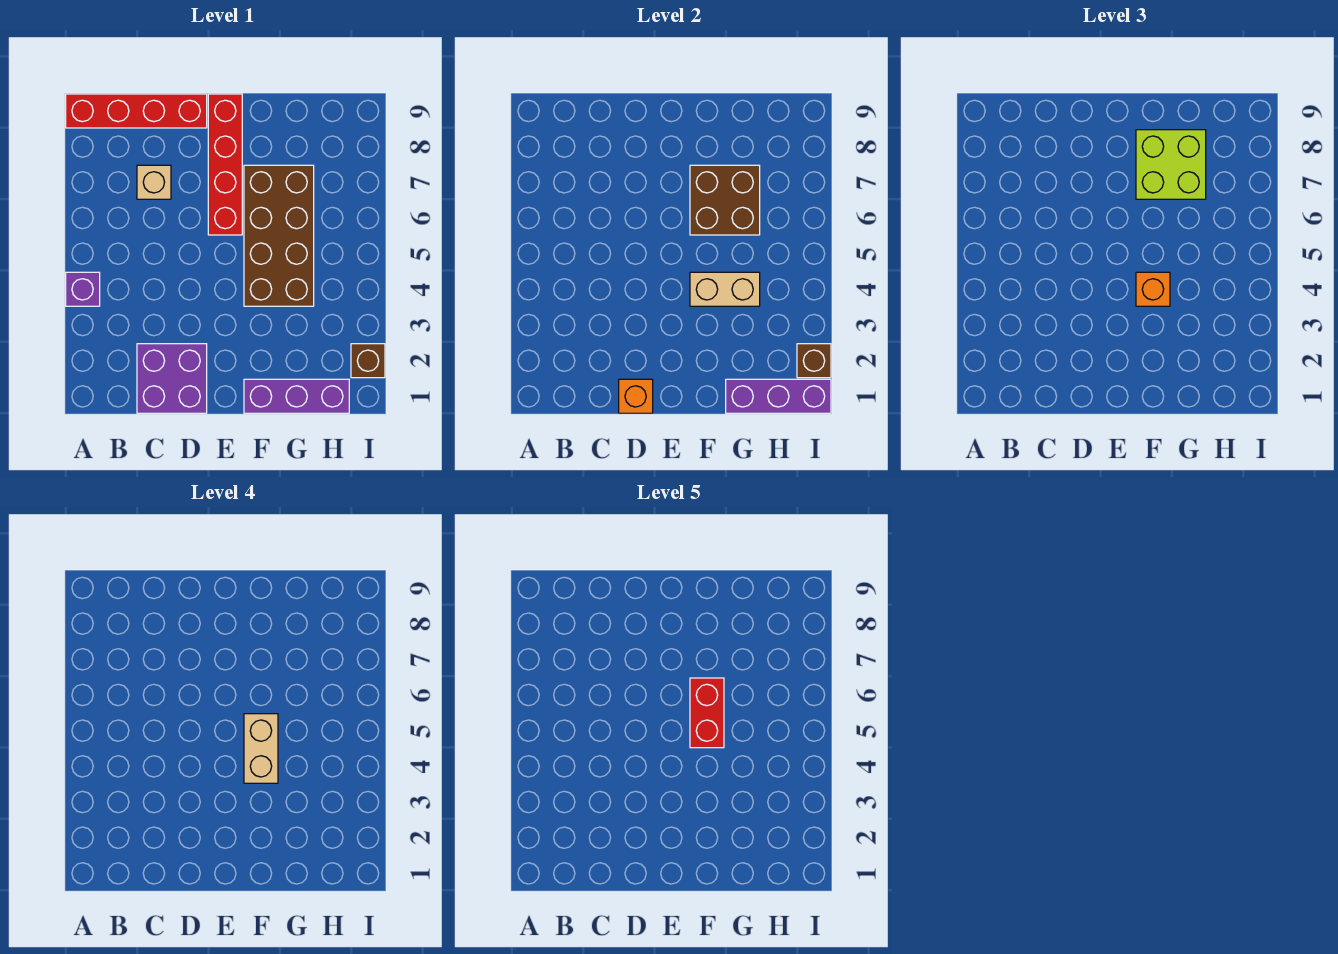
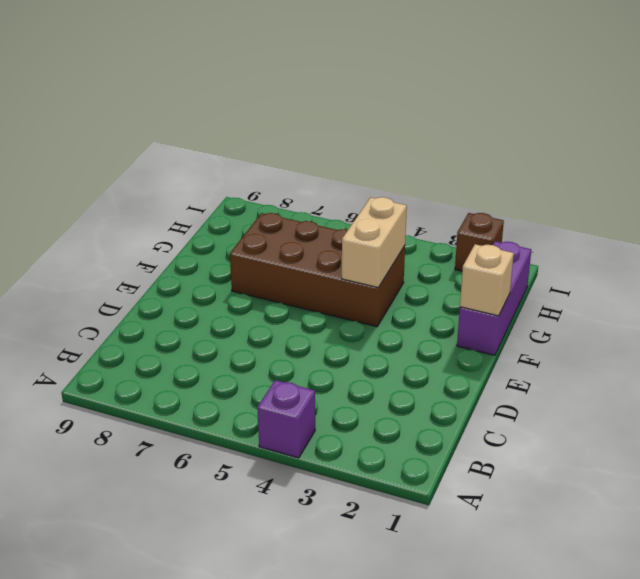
tan brick F1 level 2 -> tan brick C7 level 1
none -> red brick A9:D9 level 1
none -> purple brick C1:D2 level 1
none -> red brick E6:E9 level 1

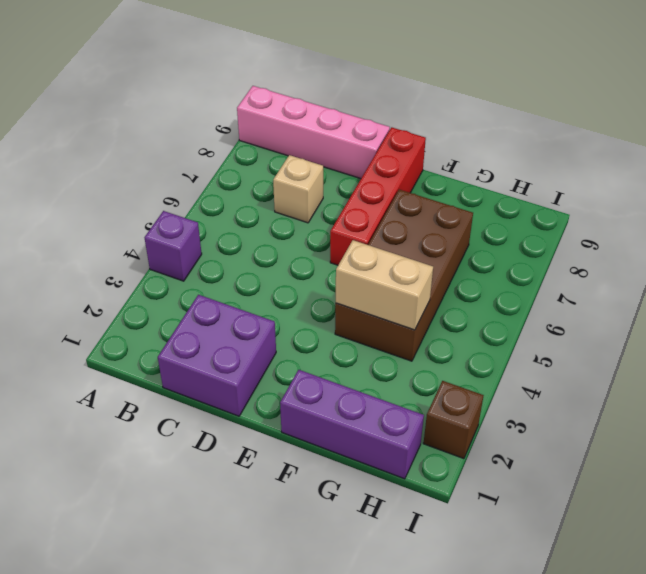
pink brick A9:D9 level 1 -> red brick A9:D9 level 1
none -> orange brick D1 level 2
none -> brown brick F6:G7 level 2
none -> purple brick G1:I1 level 2

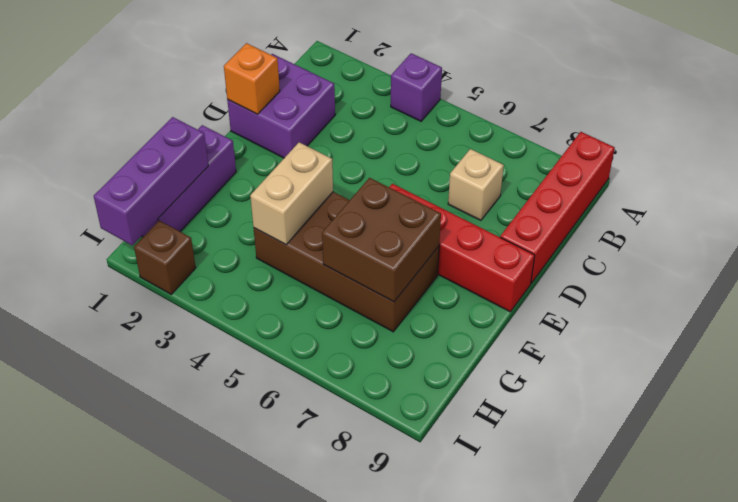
none -> brown brick I2 level 2
none -> orange brick F4 level 3
none -> lime brick F7:G8 level 3

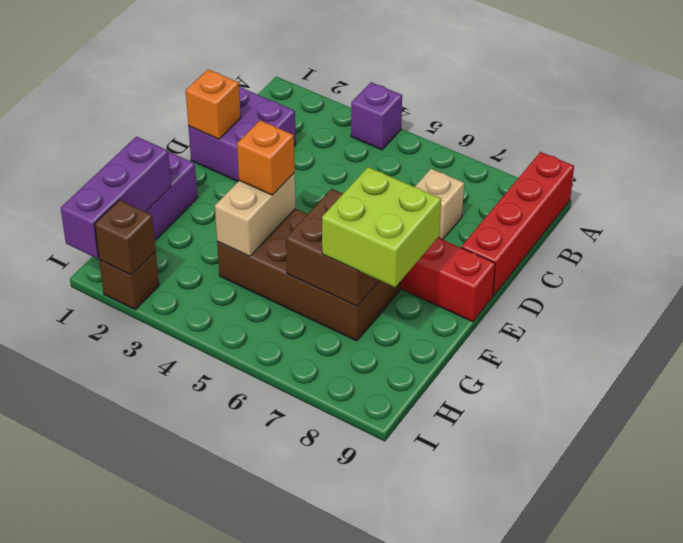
none -> tan brick F4:F5 level 4
none -> red brick F5:F6 level 5

